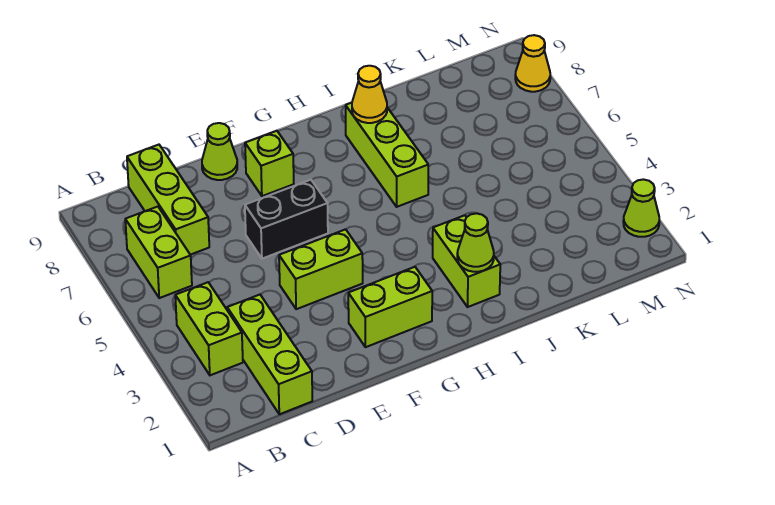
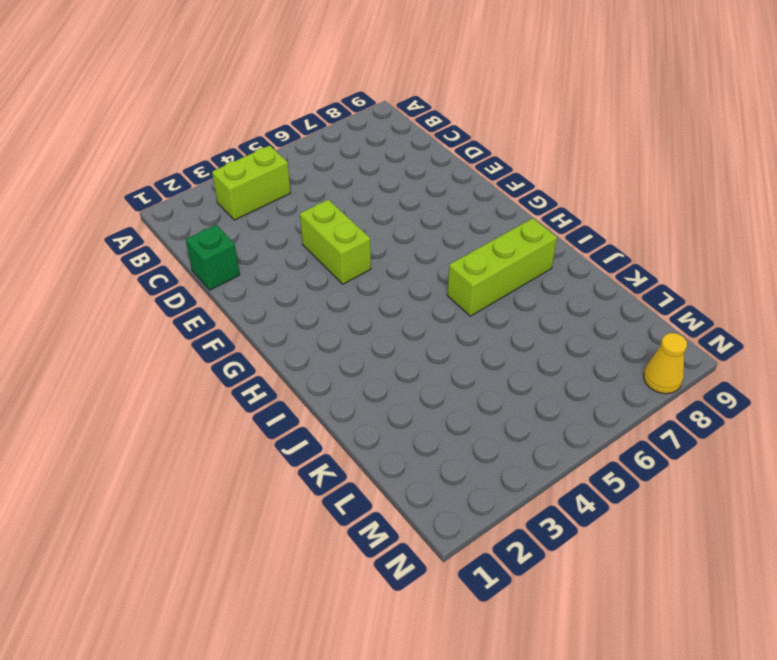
green brick D1 level 1 -> none
none -> lime brick B6:B7 level 1
none -> lime brick C1:C3 level 1
none -> lime brick C7:C9 level 1

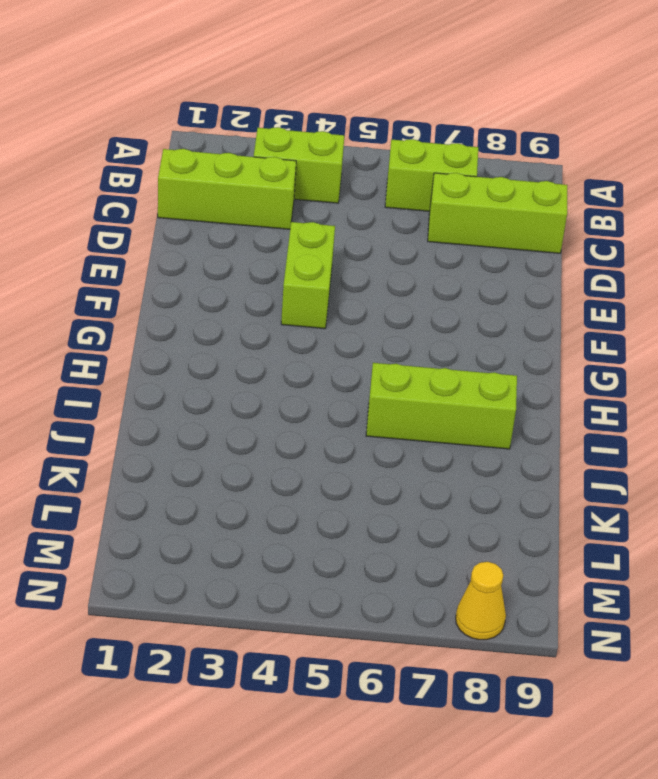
none -> black brick E6:F6 level 1
none -> lime cone E9 level 1
none -> lime brick F2:G2 level 1

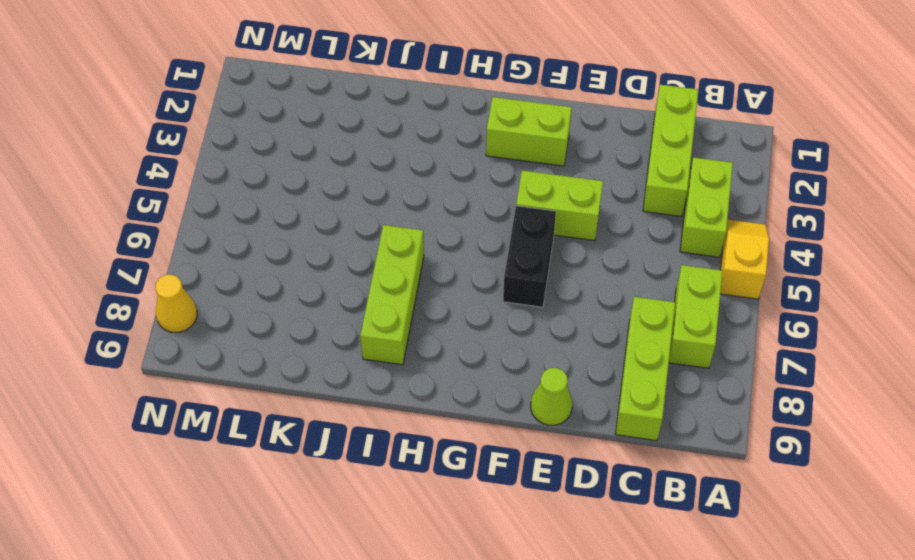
yellow slope A4:A5 level 1 top 5 -> none
black brick F5:F6 level 1 -> black brick E6:F6 level 1
none -> lime brick F8 level 1
none -> lime brick I2:I3 level 1
none -> lime cone N2 level 1

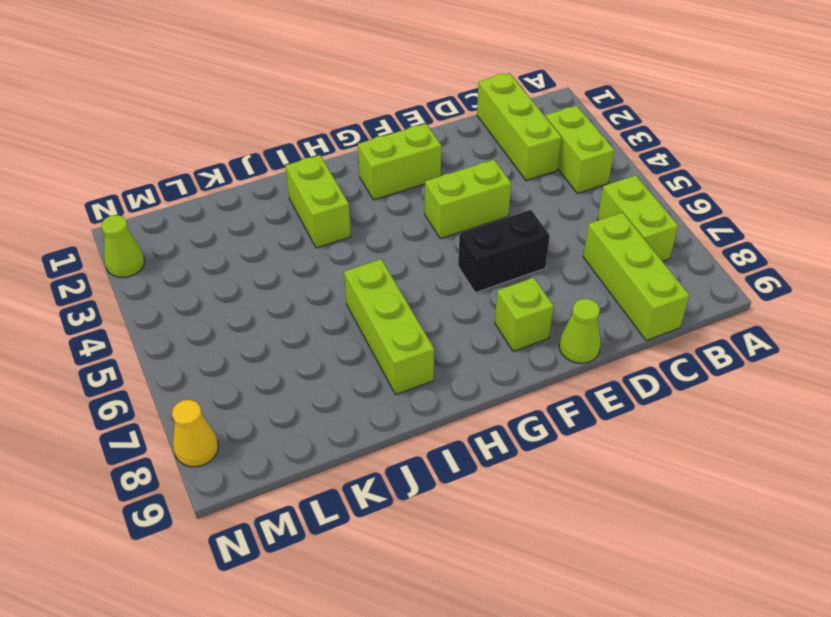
none -> lime cone I2 level 2
none -> yellow cone I8 level 2

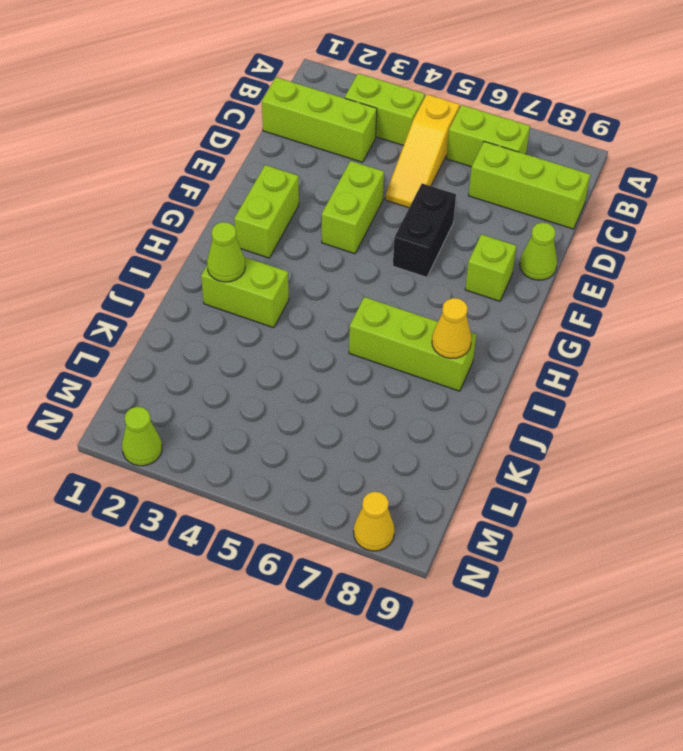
yellow slope B5:D5 level 1 top B -> none

